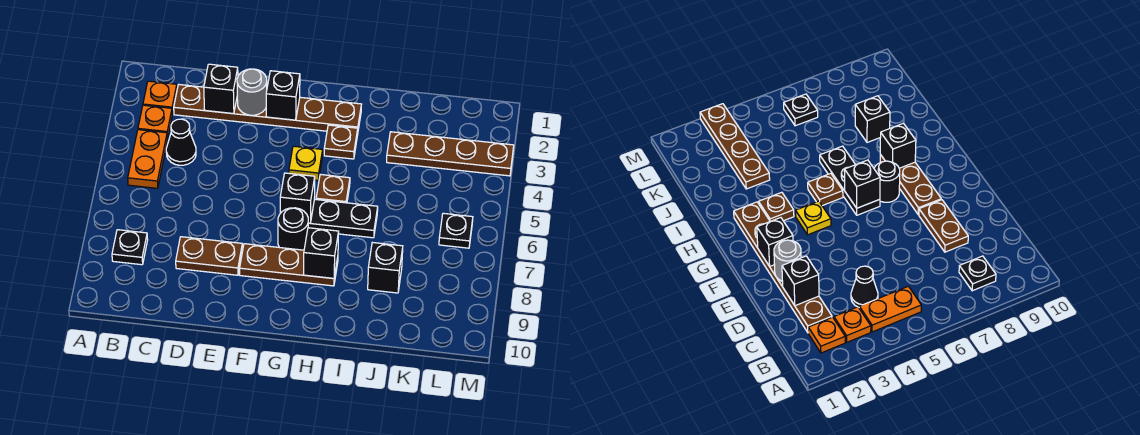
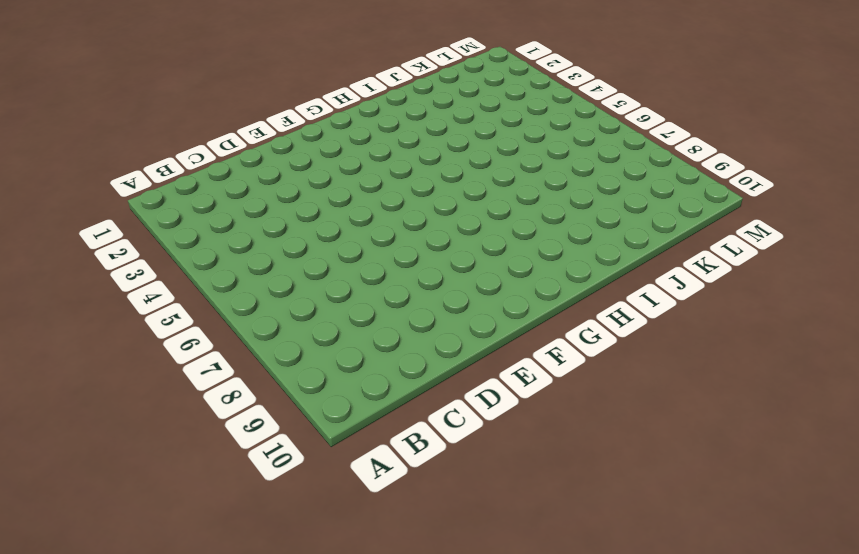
none -> orange plate B2 level 1
none -> orange plate B3 level 1
none -> orange plate B4:B5 level 1

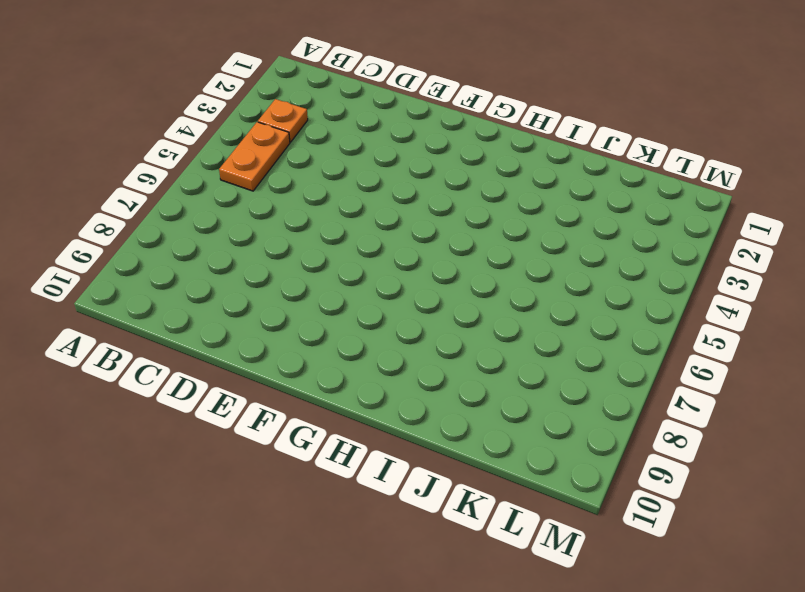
none -> orange plate B2 level 1
none -> black plate B8 level 1
none -> brown plate C2:H2 level 1

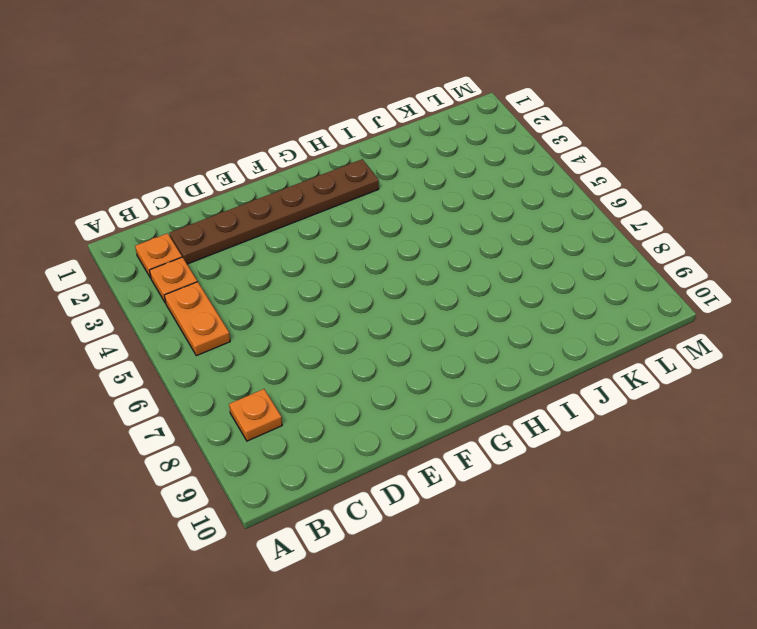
orange plate B8 level 1 -> black plate B8 level 1
none -> black cone C4 level 1
none -> brown plate D8:E8 level 1
none -> brown plate F8:H8 level 1

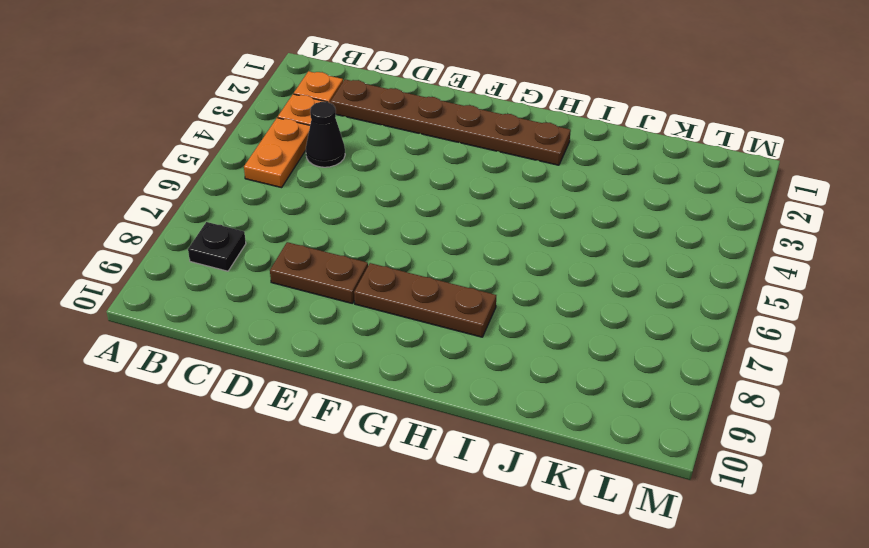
none -> yellow plate G4 level 1
none -> black plate G6:I6 level 1
none -> black round brick G7 level 1

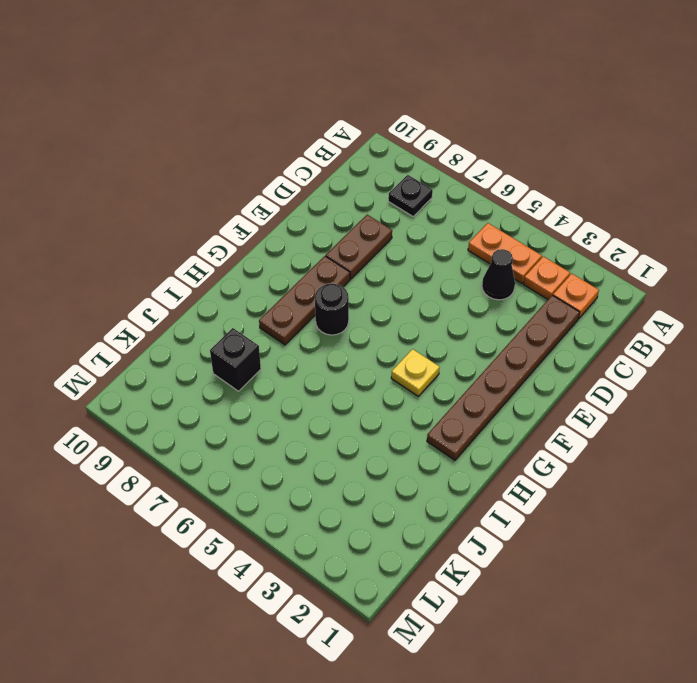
none -> black plate G6:I6 level 1
none -> brown plate H3 level 1
none -> brown plate H5 level 1

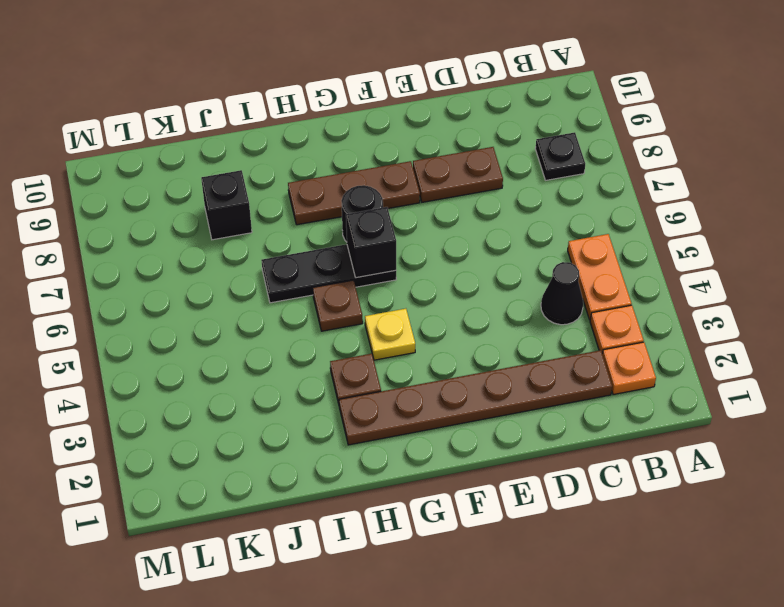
none -> brown plate J3:M3 level 1
none -> black plate L6 level 1
none -> black brick D2 level 2

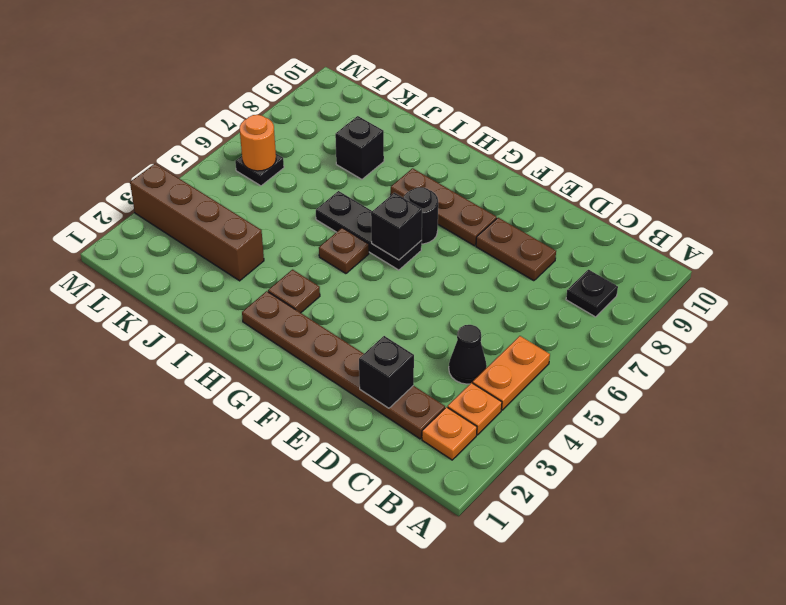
brown brick J3:M3 level 1 -> brown plate J3:M3 level 1
orange round brick L6 level 2 -> none
none -> yellow plate G4 level 1
none -> grey round brick E2 level 2
none -> black brick F2 level 2

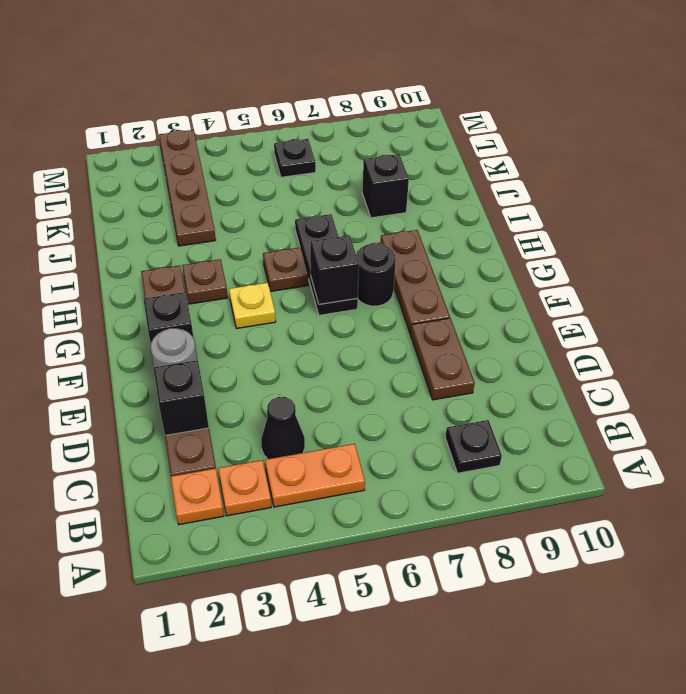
none -> black brick H8 level 2

